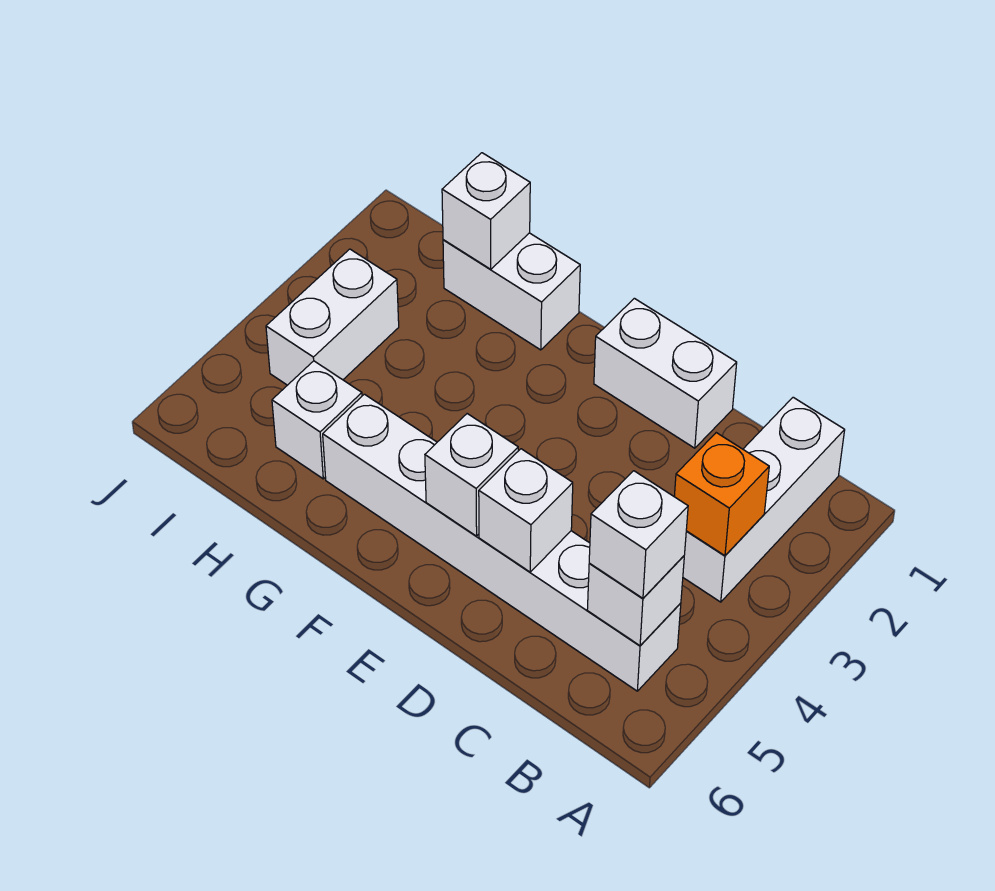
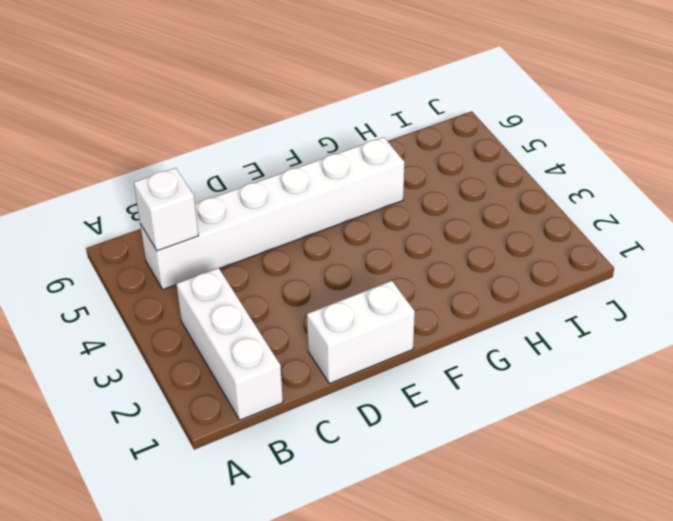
none -> white brick G1:H1 level 1
none -> white brick H5 level 1
none -> white brick I3:I4 level 1

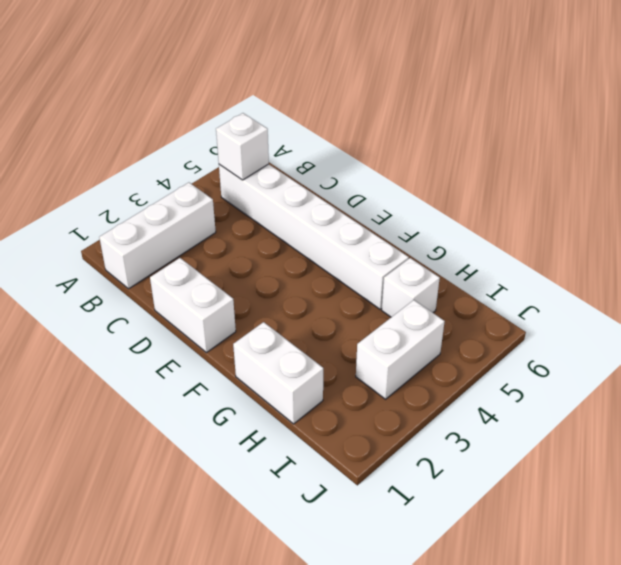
none -> orange brick B3 level 2
none -> white brick D5 level 2
none -> white brick E5 level 2

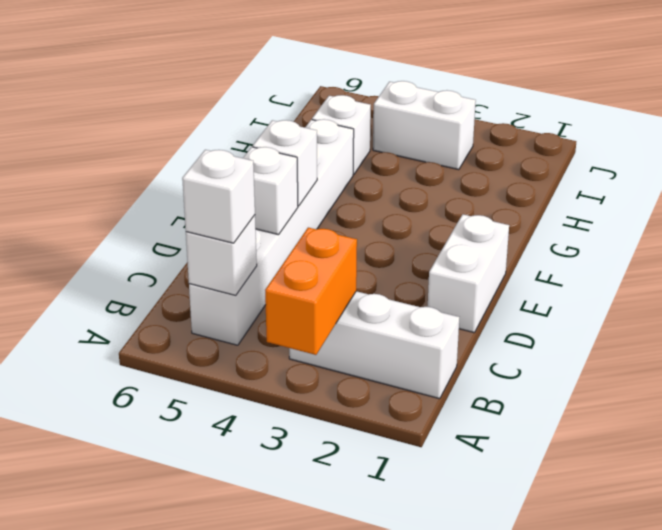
orange brick A3:B3 level 2 -> orange brick B3 level 2
none -> white brick G1:H1 level 1
none -> white brick H1 level 2

